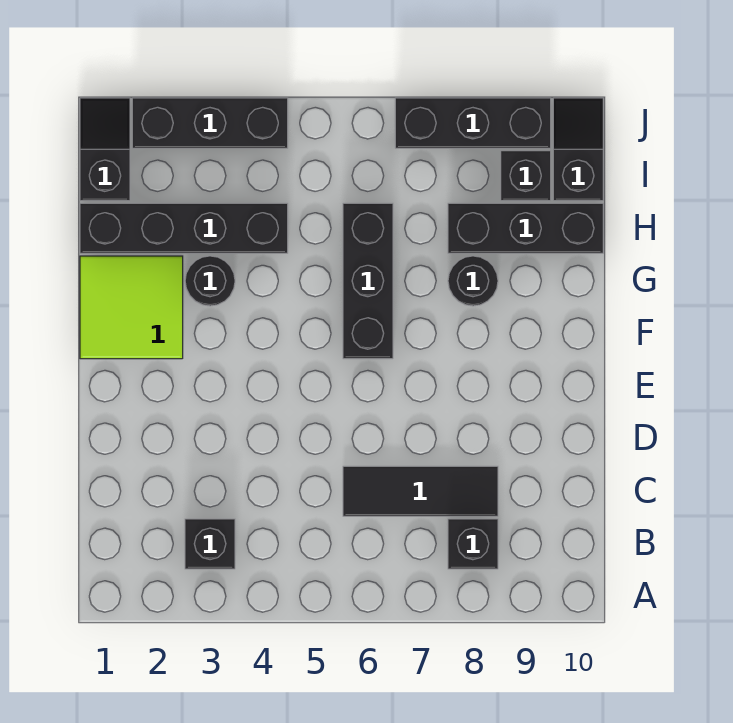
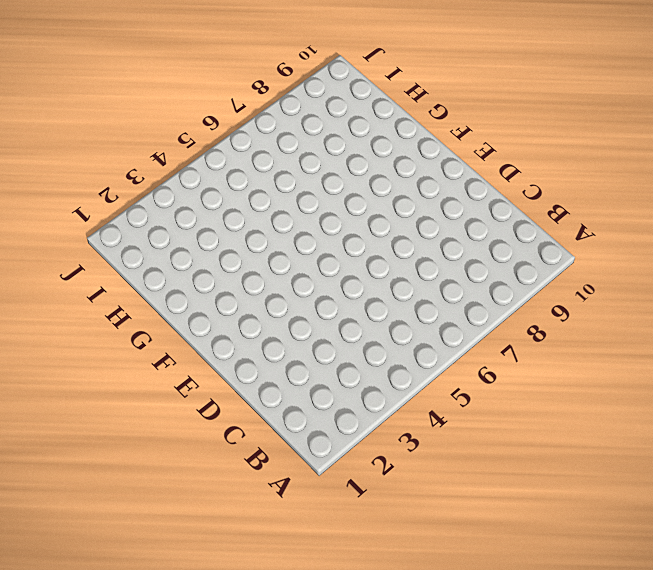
none -> black brick B3 level 1
none -> black brick B8 level 1
none -> black tile C6:C8 level 1

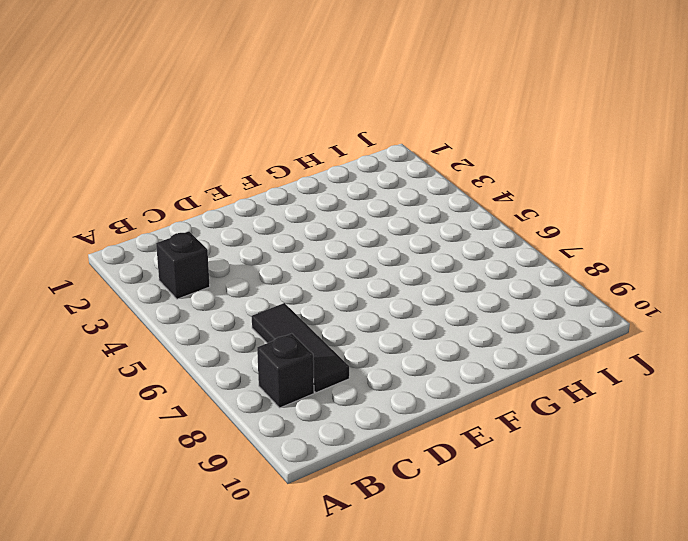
none -> lime tile F1:G2 level 1
none -> black brick F6:H6 level 1
none -> black round brick G3 level 1

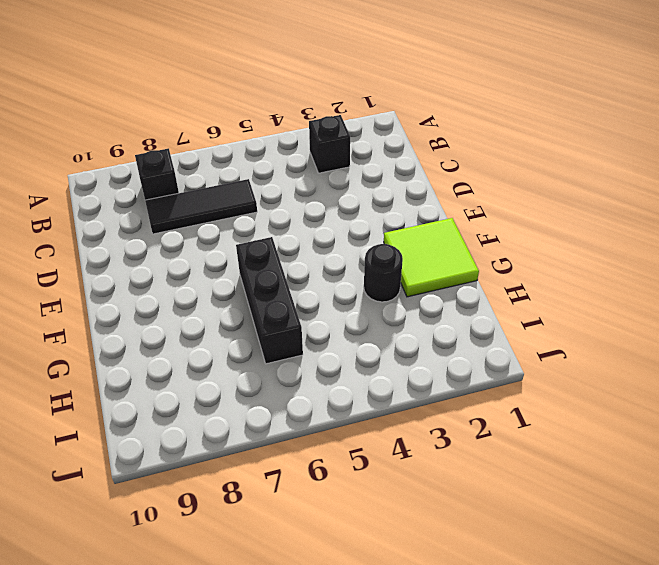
none -> black round brick G8 level 1
none -> black brick H1:H4 level 1
none -> black brick H8:H10 level 1

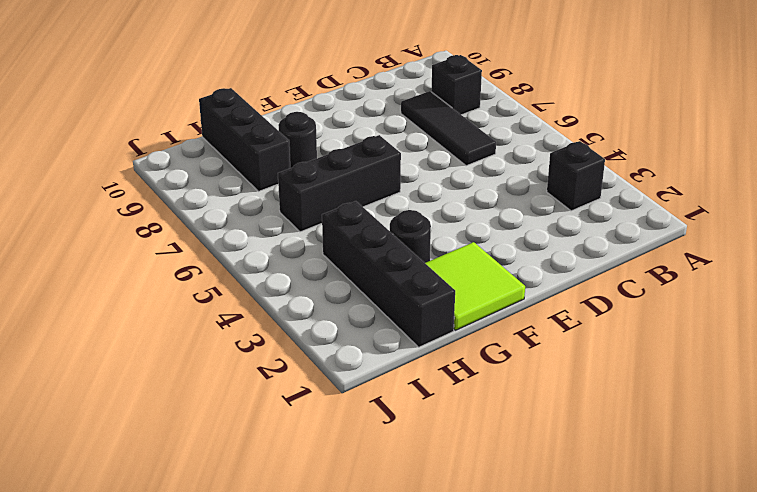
none -> black slope I1:J1 level 1 top I
none -> black brick I9 level 1
none -> black slope I10:J10 level 1 top I

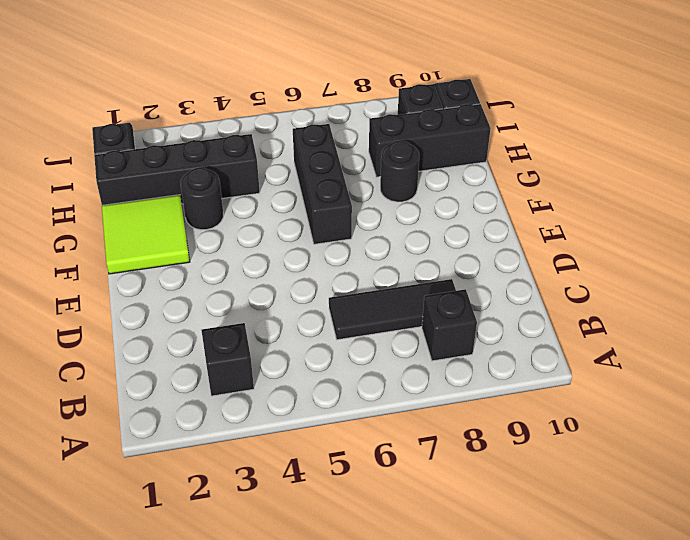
none -> black brick J2:J4 level 1
none -> black brick J7:J9 level 1

